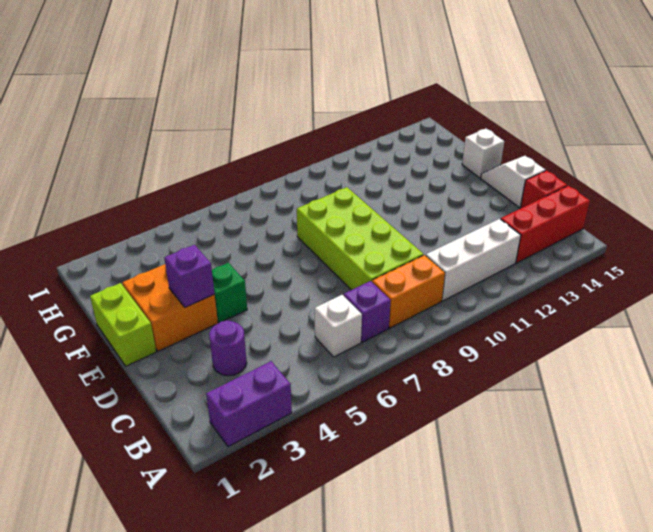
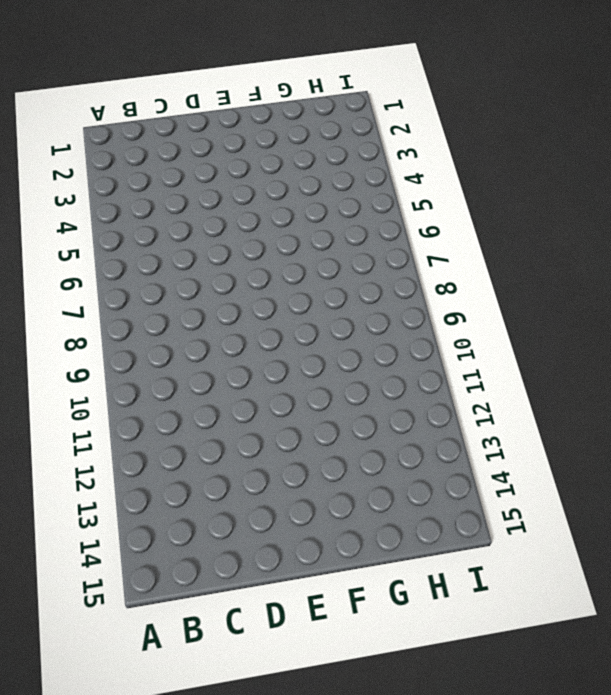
none -> purple brick A2:A3 level 1
none -> white brick B6 level 1
none -> purple brick B7 level 1

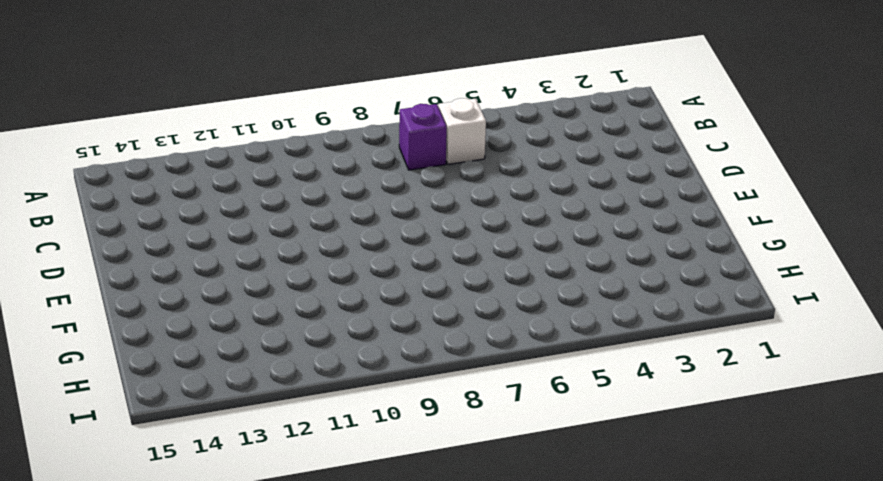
none -> purple brick A2:A3 level 1
none -> orange brick B8:B9 level 1
none -> white brick B10:B12 level 1

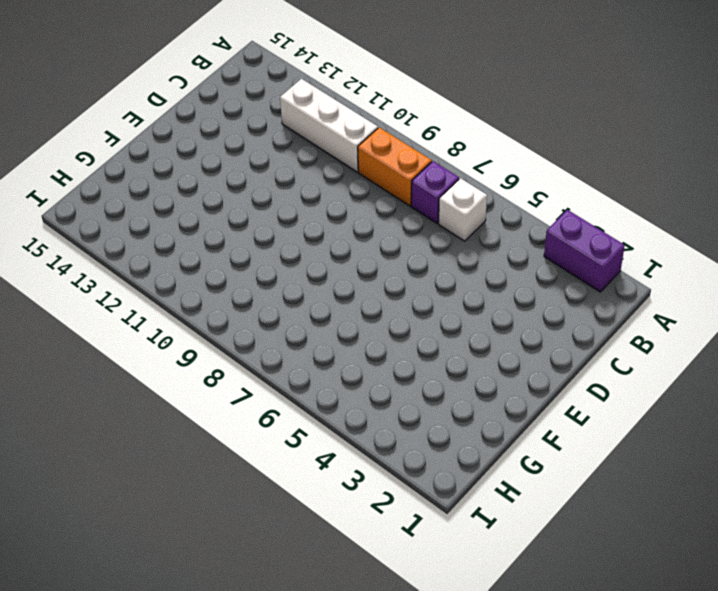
none -> red brick B13:B15 level 1
none -> purple round brick C3 level 1
none -> lime brick C8:F9 level 1

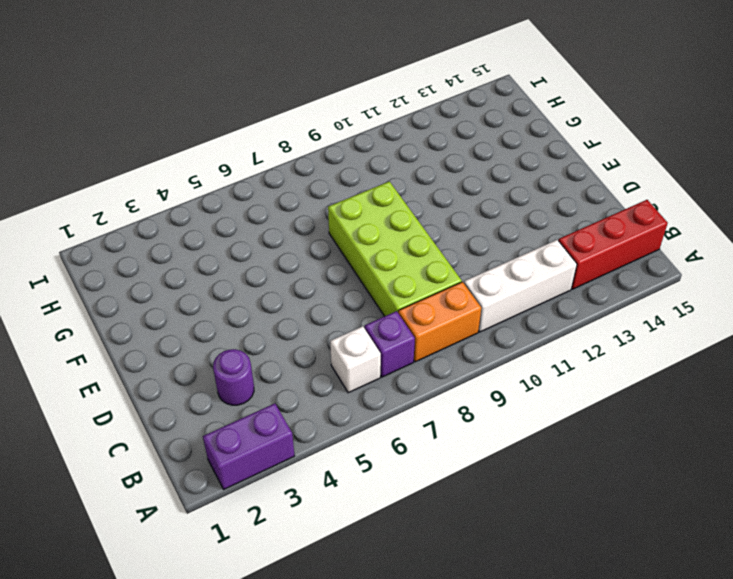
none -> red brick C15 level 1
none -> white slope D15:E15 level 1 top D
none -> lime brick E1:F1 level 1

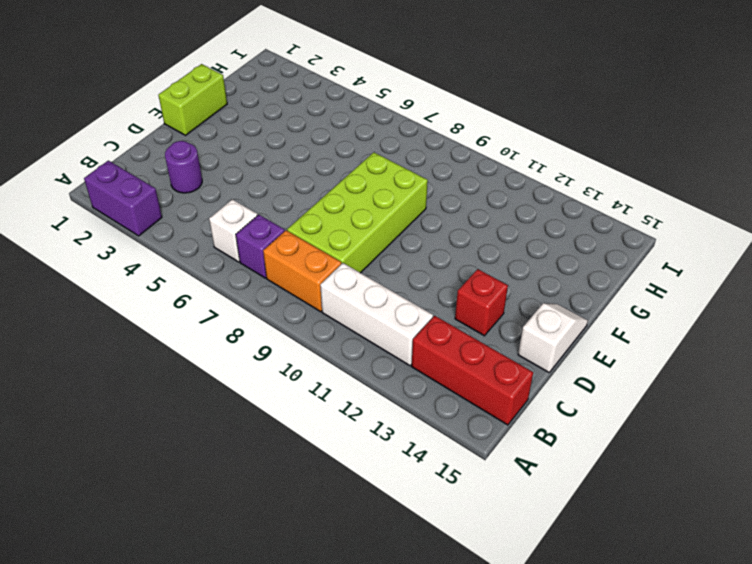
red brick D13 level 1 -> red brick C15 level 1
none -> orange brick E2:F3 level 1
none -> green brick E4 level 1
none -> white brick F15 level 1

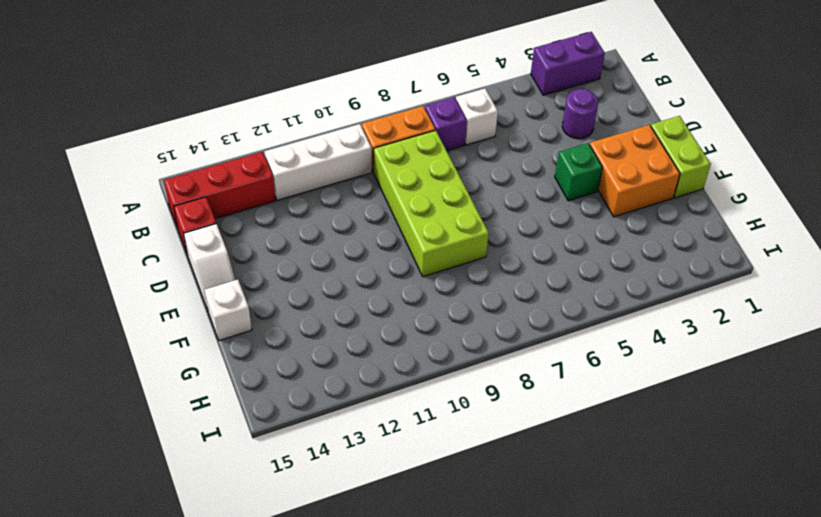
none -> purple brick E3 level 2

